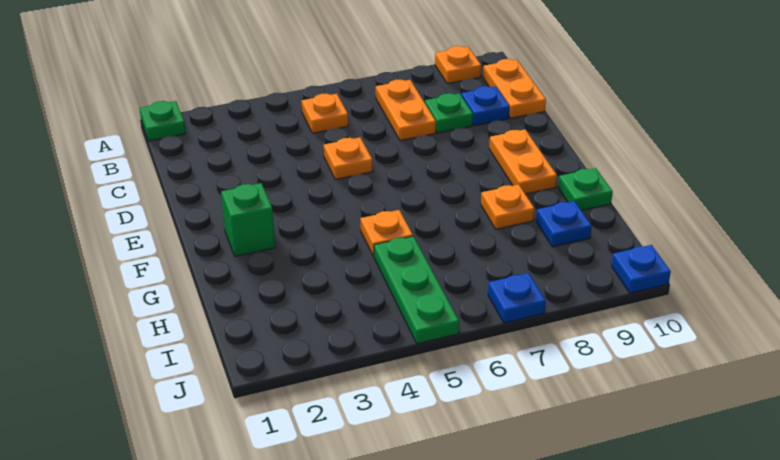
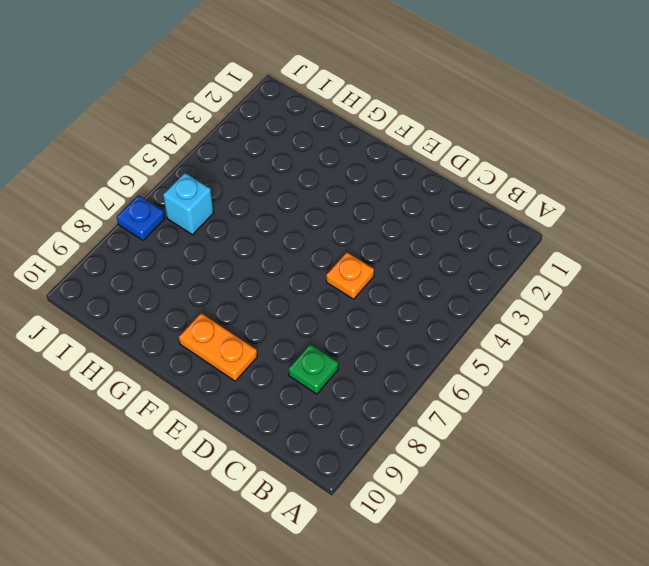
cyan brick I6 level 1 -> none
none -> green plate A1 level 1
none -> orange plate A9 level 1
none -> orange plate B5 level 1

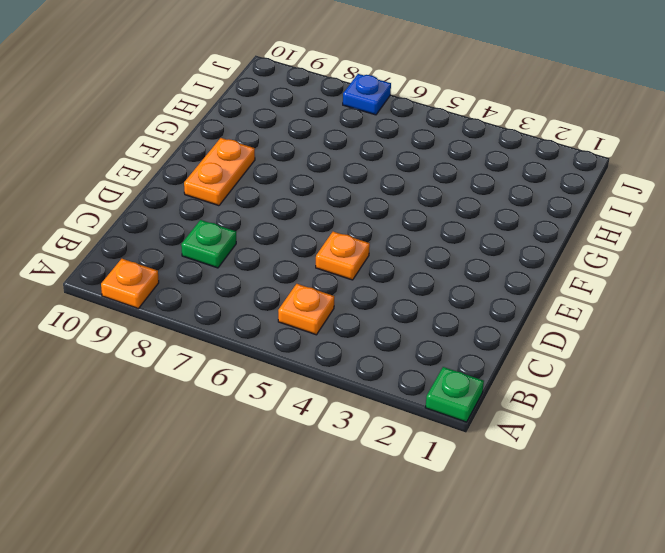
none -> orange plate B7:C7 level 1
none -> orange plate B10:C10 level 1
none -> blue plate C9 level 1

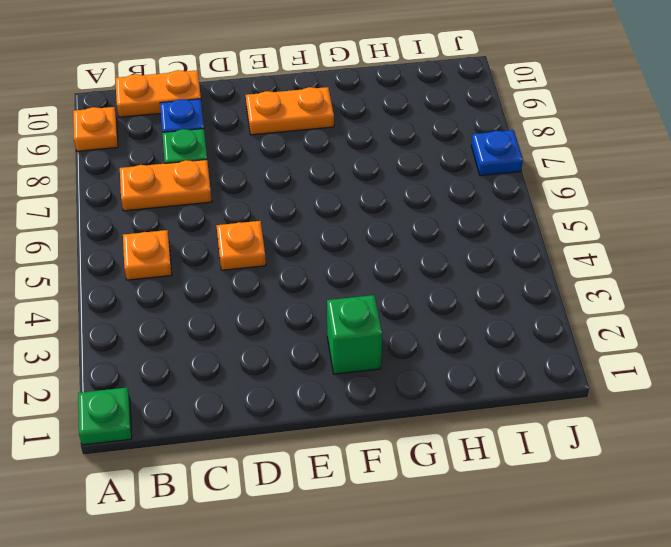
none -> orange plate G5 level 1
none -> orange plate G8 level 1
none -> green plate G10 level 1

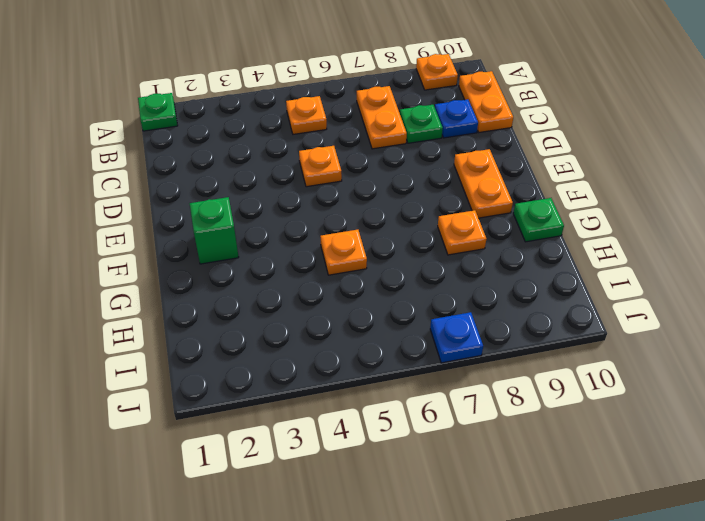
none -> green plate H5:J5 level 1
none -> blue plate H9 level 1
none -> blue plate J10 level 1

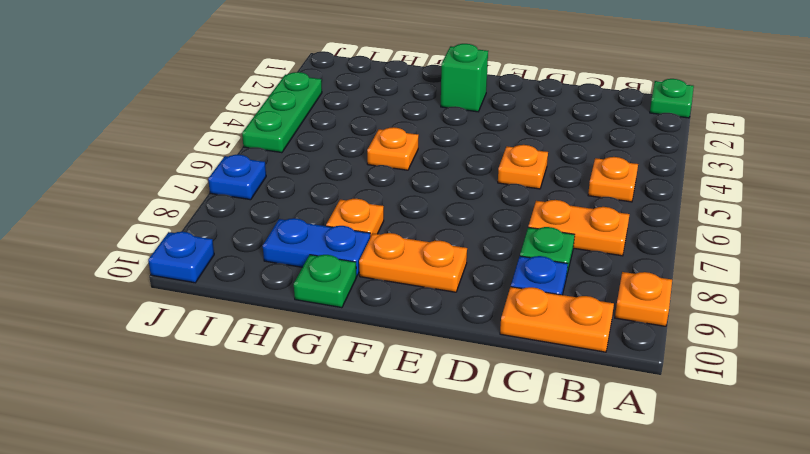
blue plate G9:H9 level 1 -> blue plate H9 level 1
green plate J3:J5 level 1 -> green plate H5:J5 level 1

